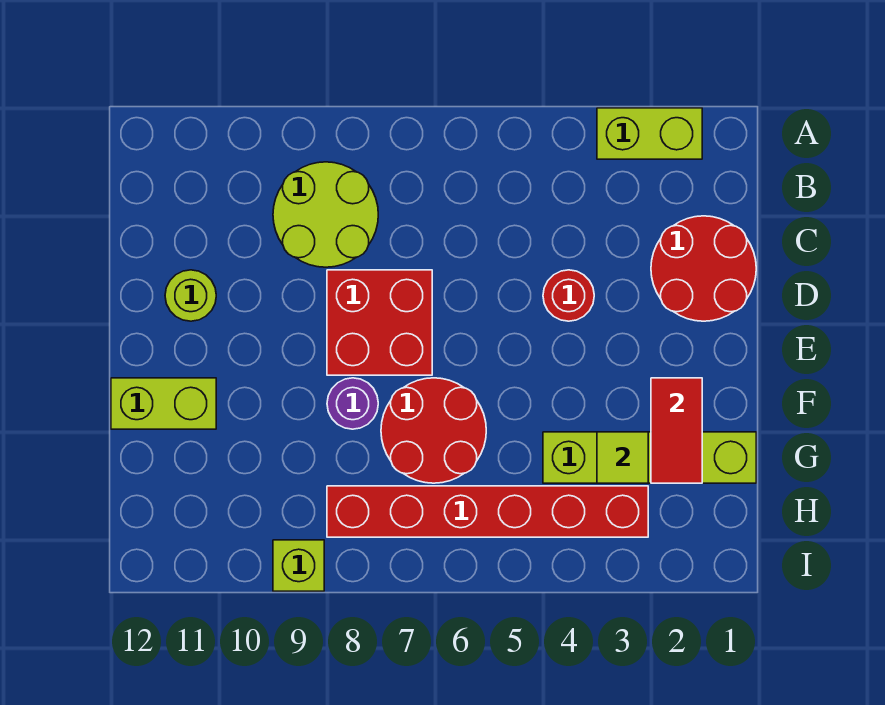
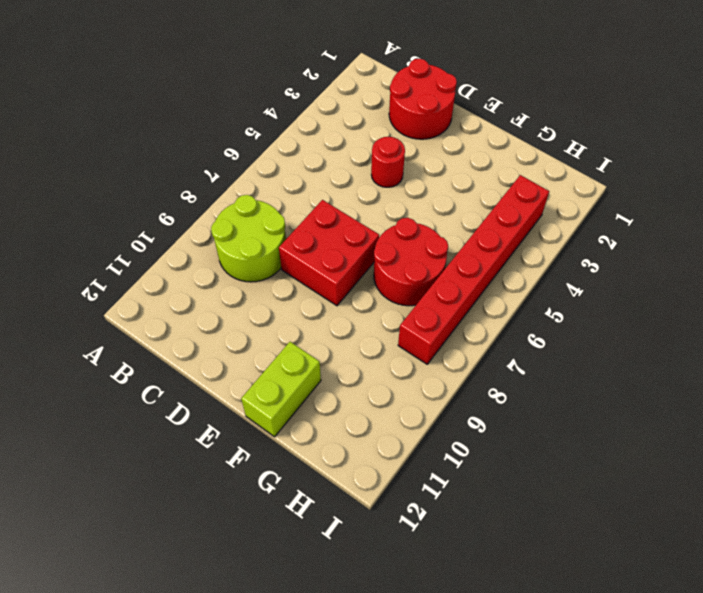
none -> lime brick A2:A3 level 1
none -> lime round brick D11 level 1
none -> purple round brick F8 level 1

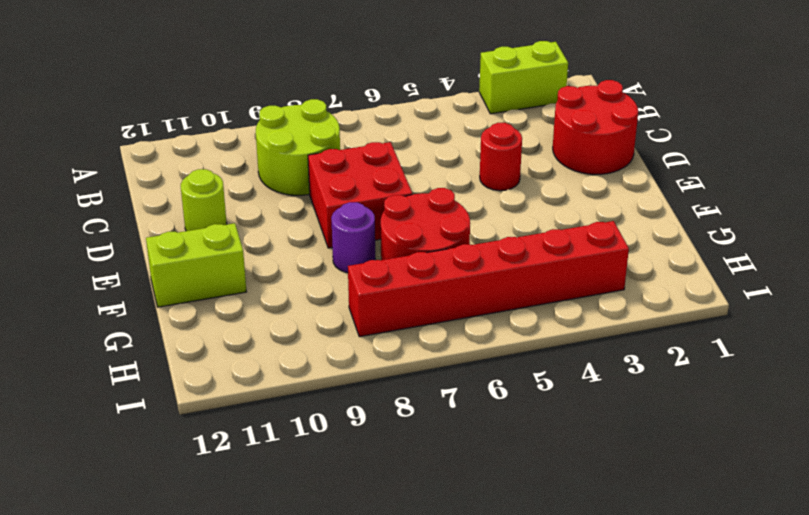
none -> lime brick G1:G4 level 1
none -> lime brick I9 level 1
none -> red tile F2:G2 level 2

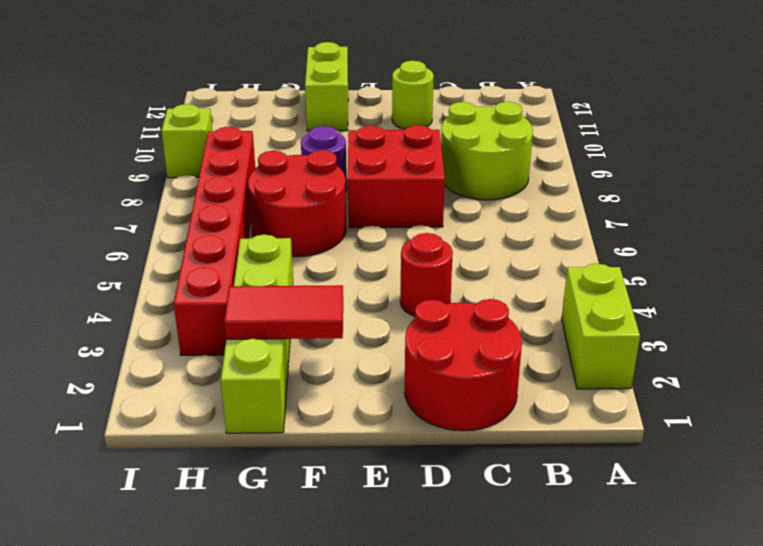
none -> lime tile G3 level 2

